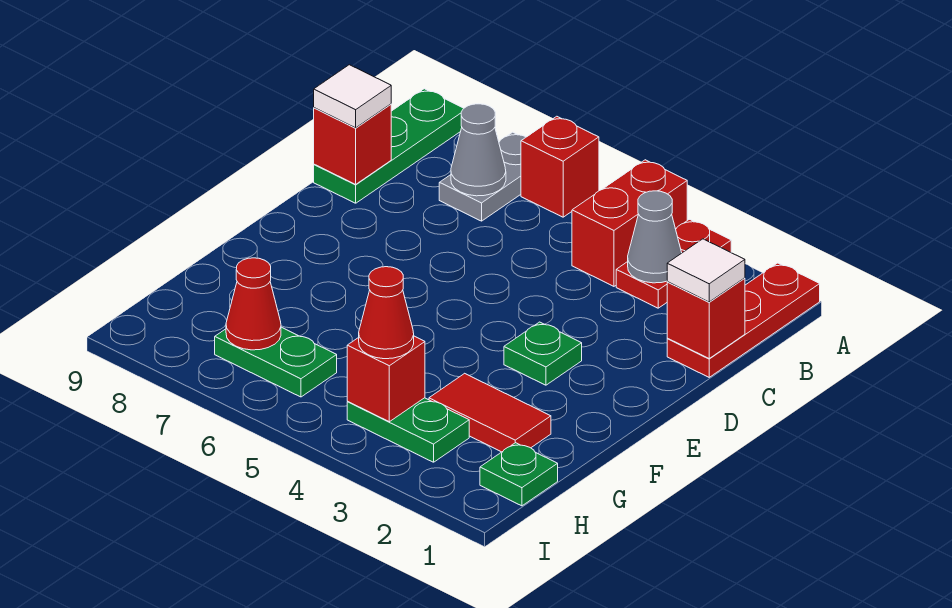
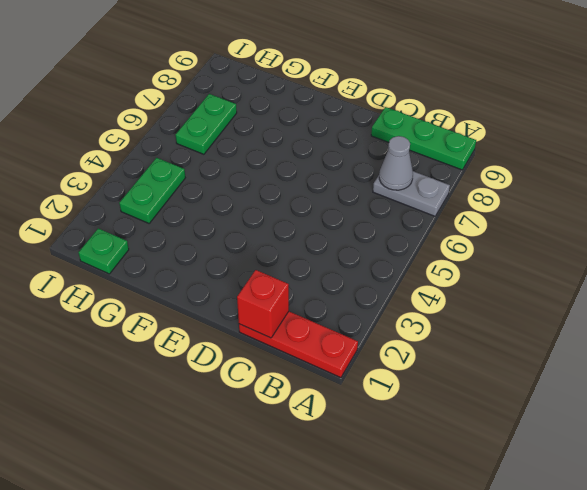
none -> red plate A3:B3 level 1
none -> red brick A4:B4 level 1
none -> red brick A6 level 1

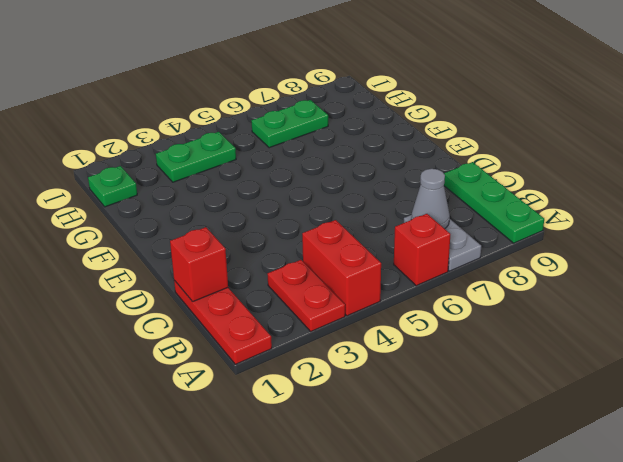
none -> green plate E3 level 1
none -> red tile G2:G3 level 1
none -> grey cone B3 level 2

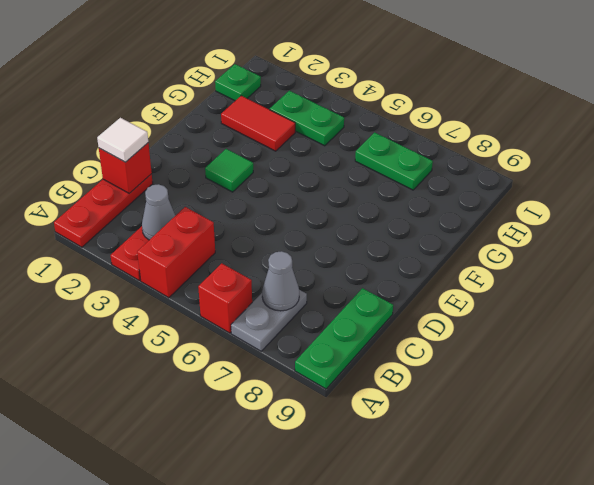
green tile E3 level 1 -> green plate E3 level 1
none -> red brick C9 level 2
none -> red brick H4 level 2
none -> red cone H7 level 2

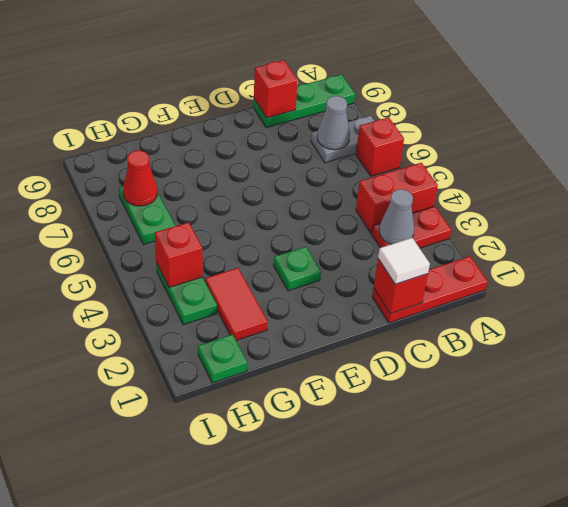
none -> white tile C9 level 3
none -> red cone H4 level 3

